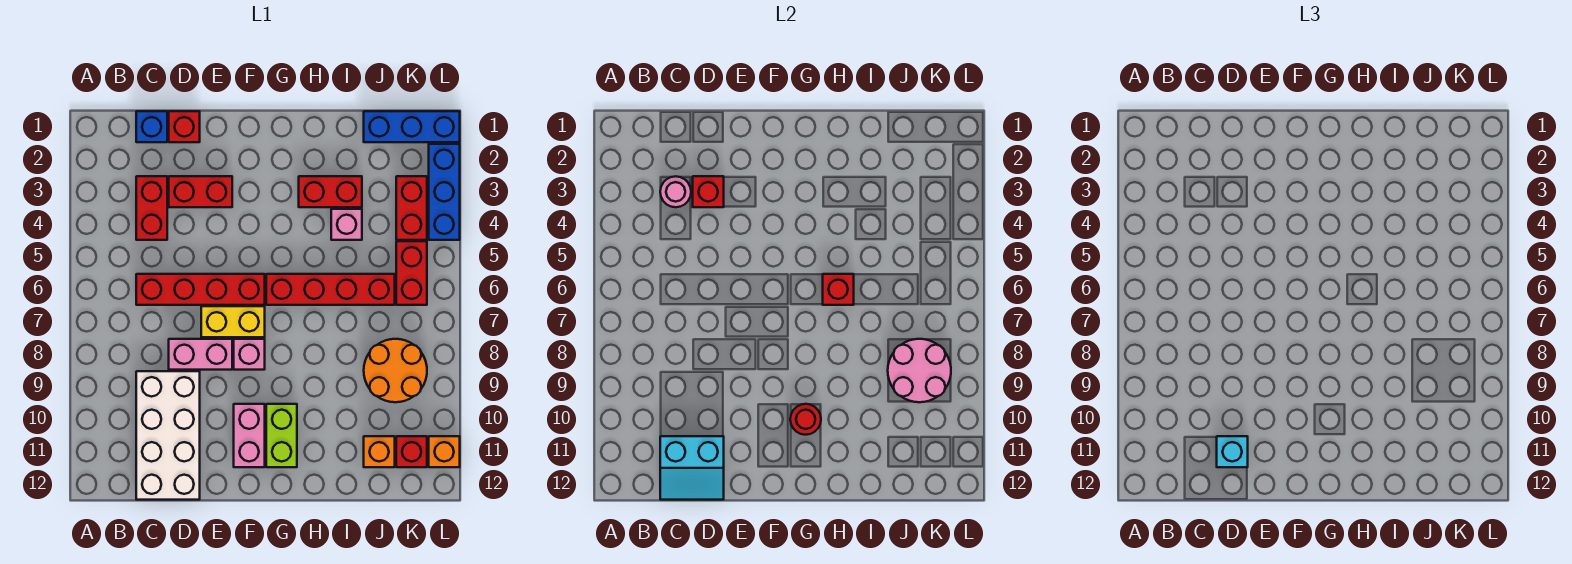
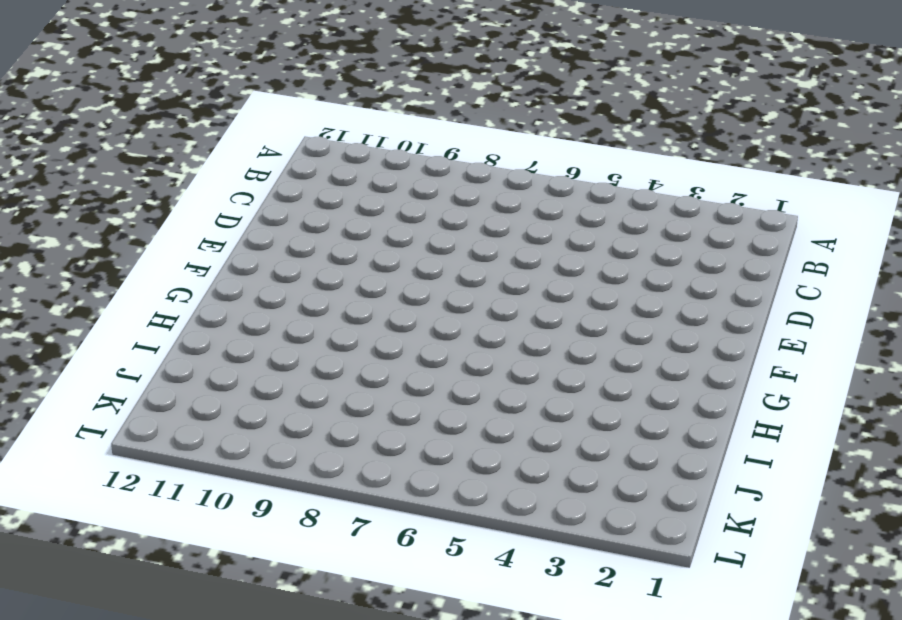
none -> blue brick C1 level 1
none -> red brick C3:C4 level 1
none -> red brick C6:F6 level 1

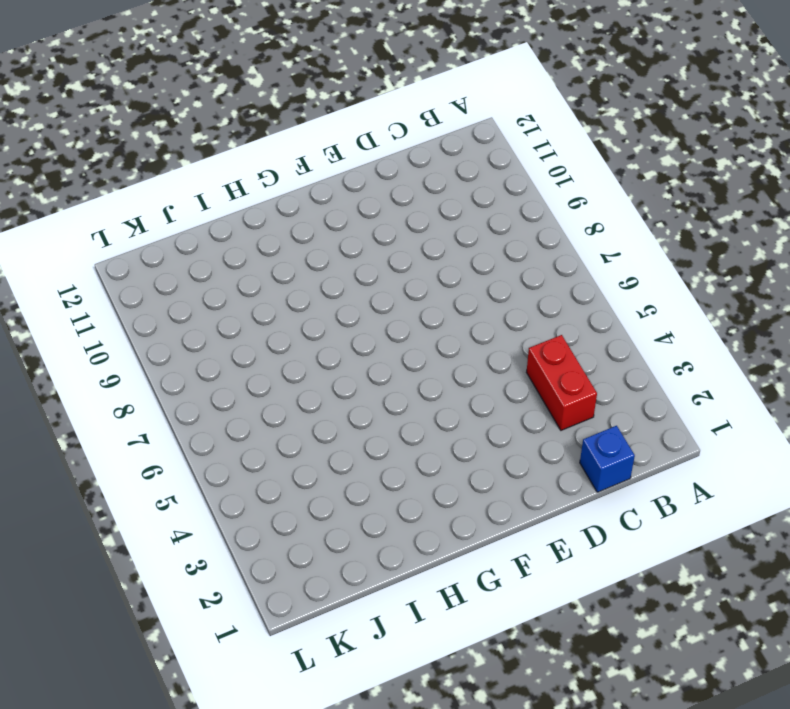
none -> red brick C6:F6 level 1
none -> white brick C9:D12 level 1
none -> red brick D1 level 1

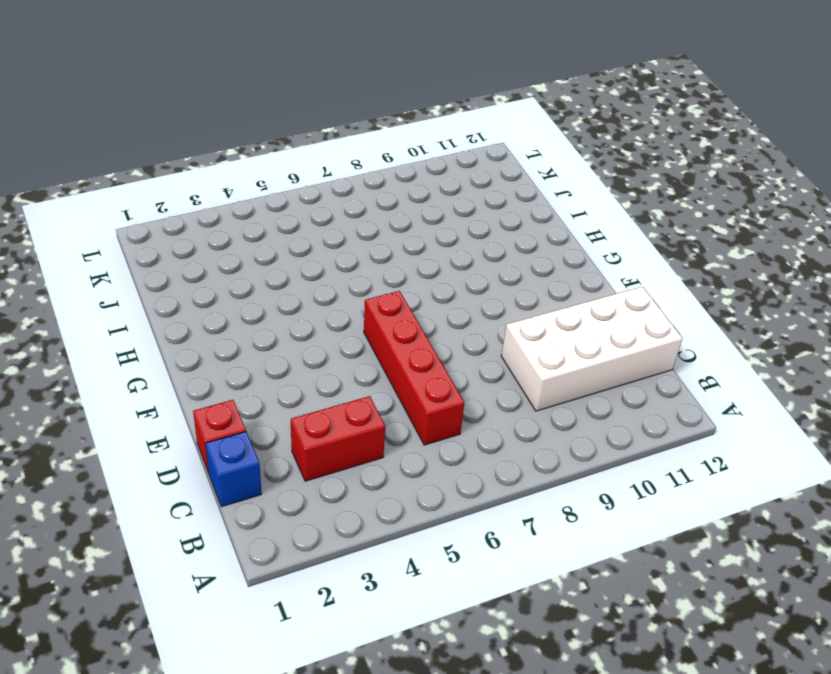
none -> red brick D3:E3 level 1
none -> pink brick D8:E8 level 1
none -> yellow brick E7:F7 level 1

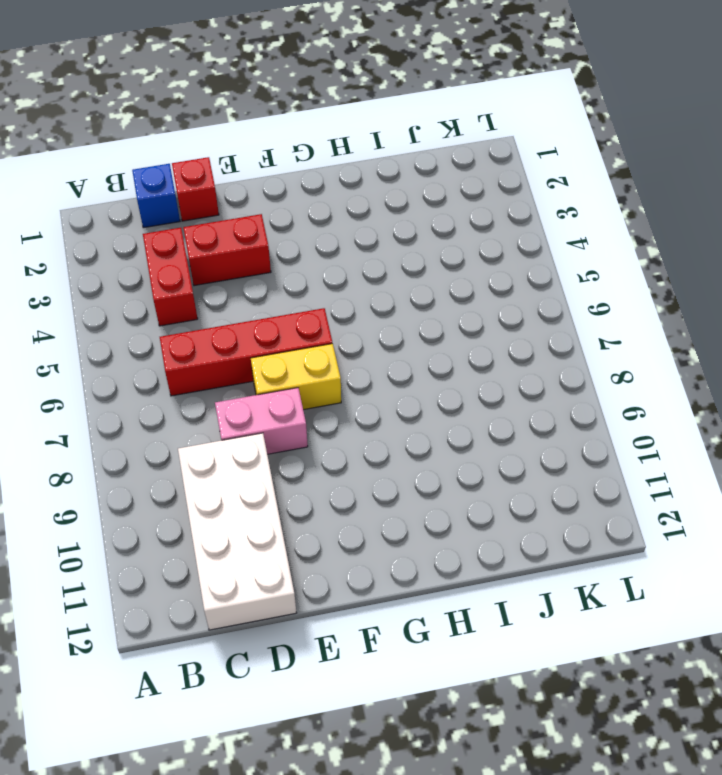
none -> pink brick F8 level 1
none -> pink brick F10:F11 level 1
none -> red brick G6:J6 level 1

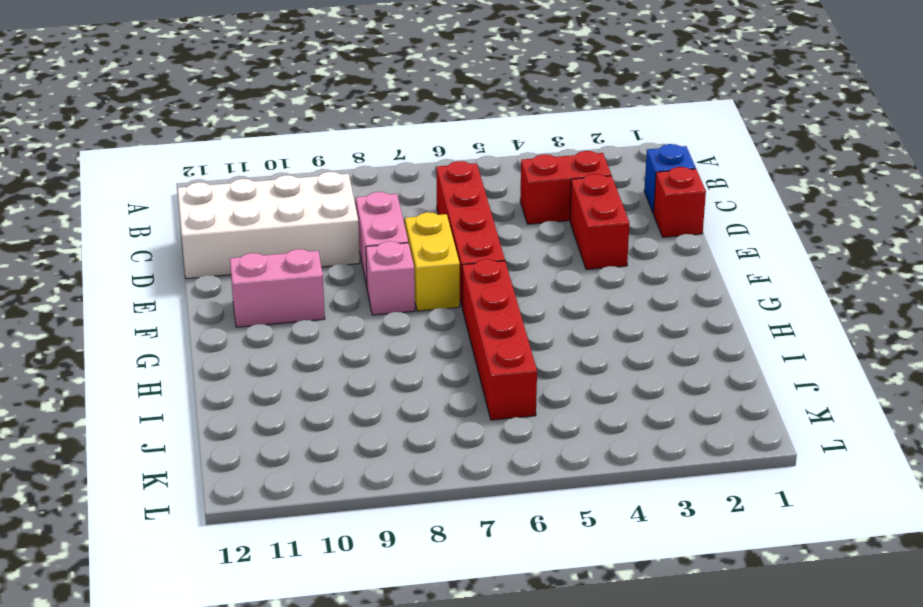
none -> lime brick G10:G11 level 1
none -> red brick H3:I3 level 1
none -> pink brick I4 level 1

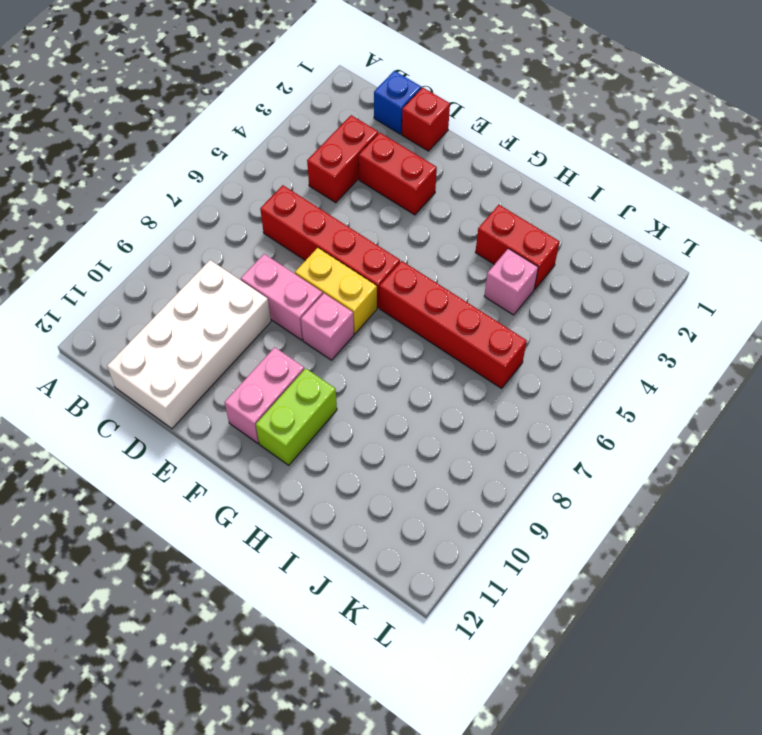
none -> blue brick J1:L1 level 1
none -> orange round brick J8:K9 level 1
none -> orange brick J11 level 1

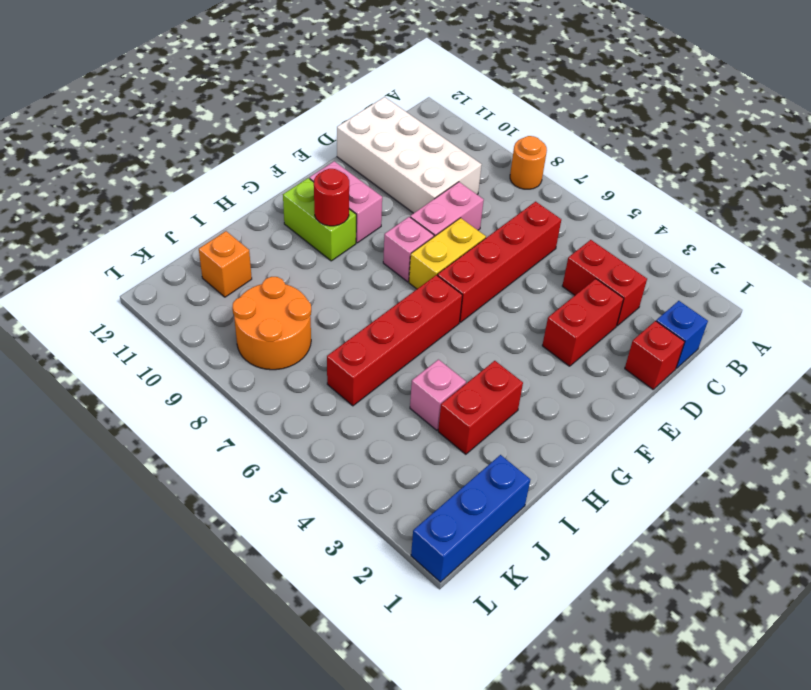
orange round brick A8 level 1 -> none
none -> red brick K3:K4 level 1
none -> red brick K5:K6 level 1
none -> red brick K11 level 1

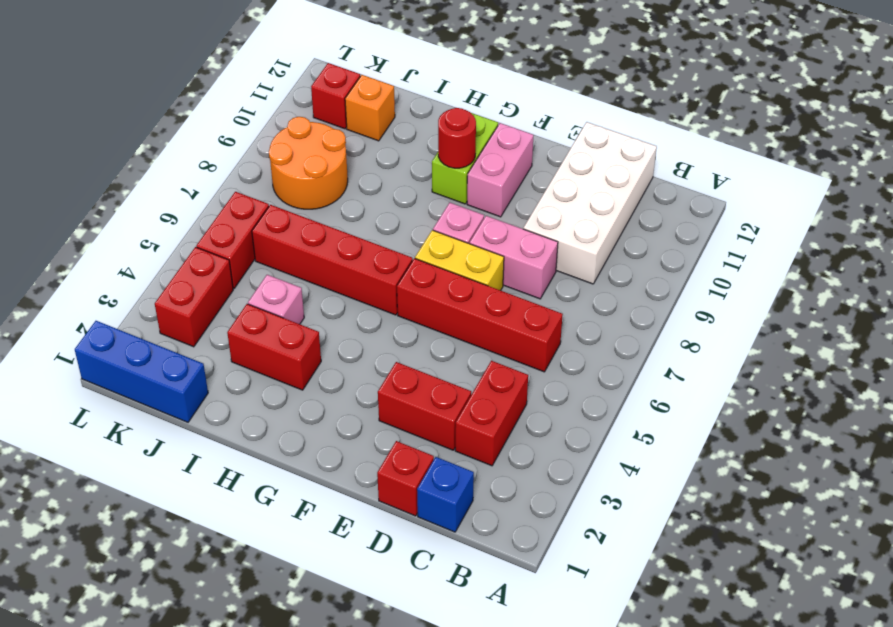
none -> blue brick L2:L4 level 1
none -> orange brick L11 level 1
none -> pink round brick C3 level 2

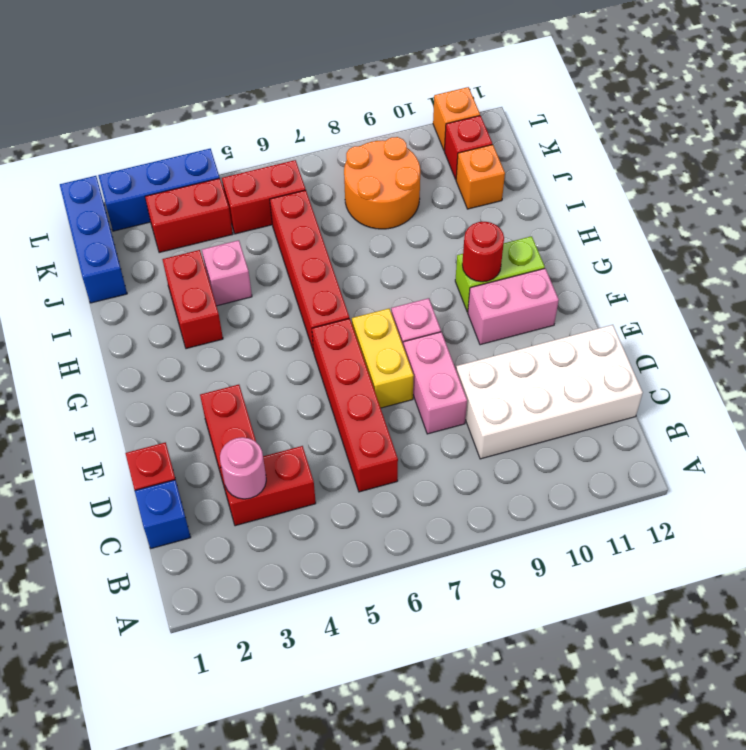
none -> cyan slope C11:D12 level 2 top 11
none -> red brick D3 level 2
none -> red brick H6 level 2

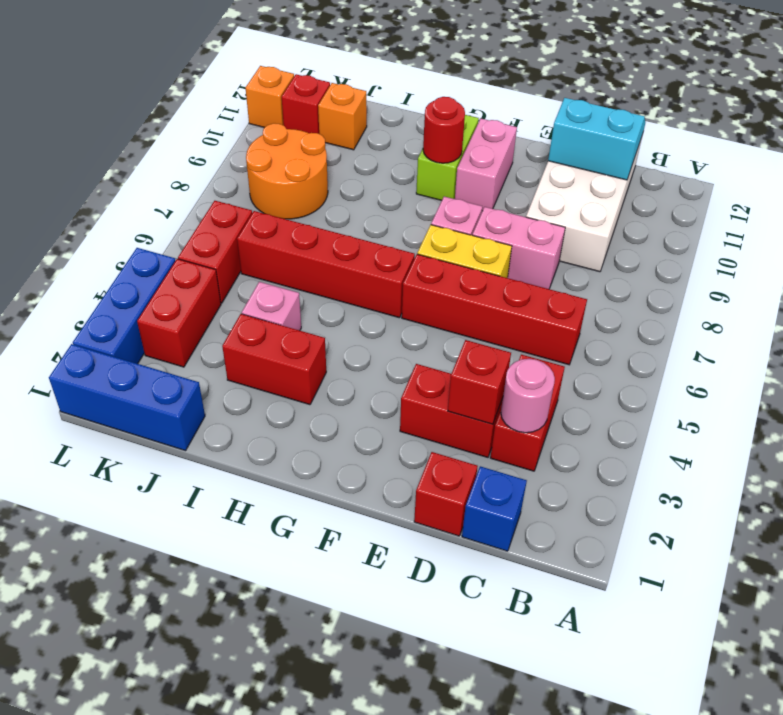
none -> red brick H6 level 2
none -> pink round brick J8:K9 level 2
none -> cyan brick D11 level 3

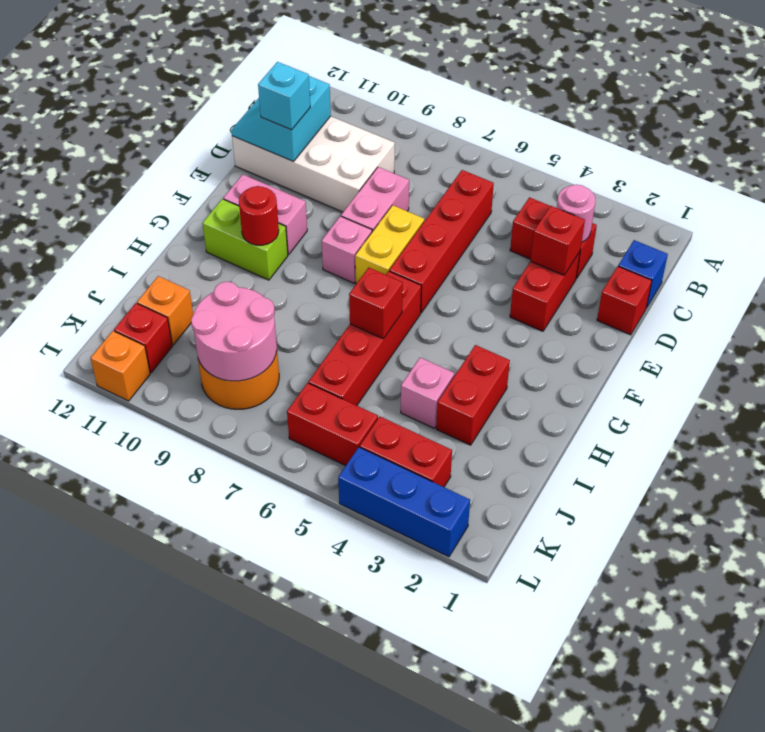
none -> blue brick J1:L1 level 1

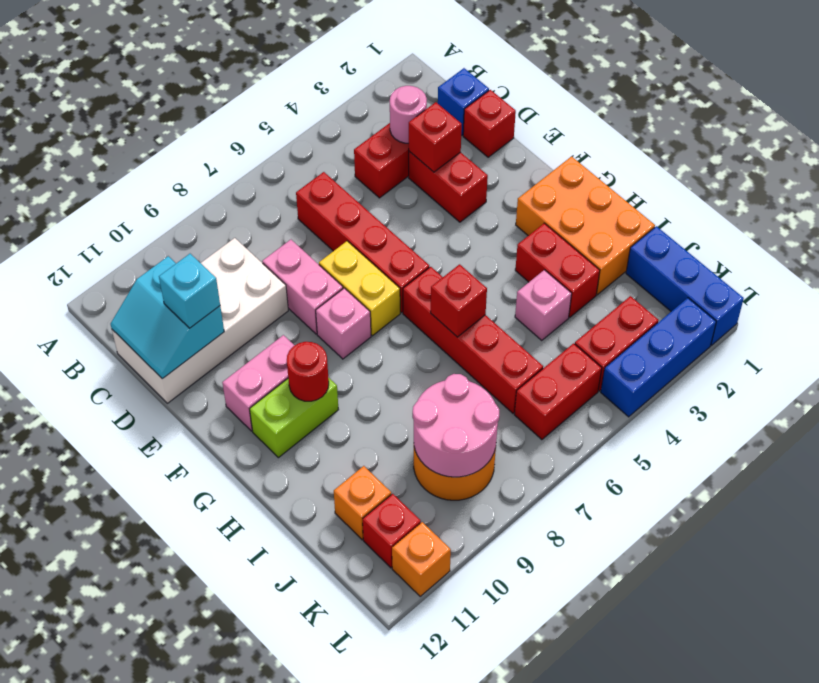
orange brick G1:I2 level 1 -> none

